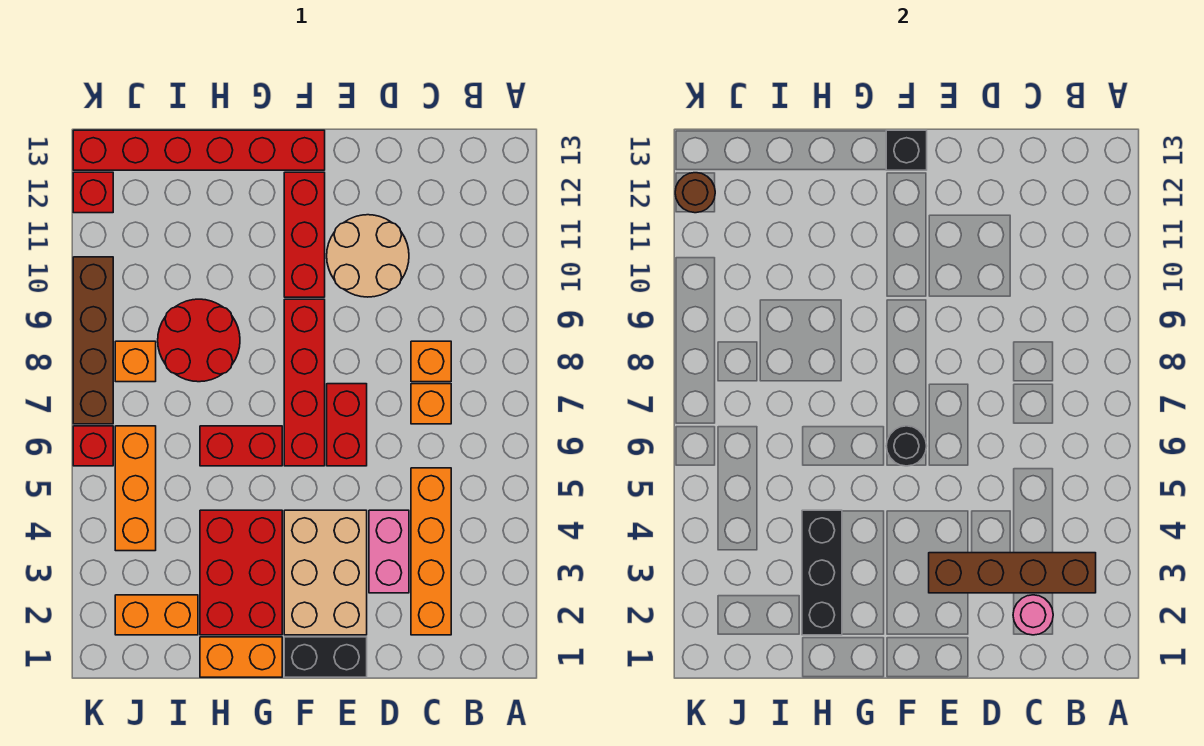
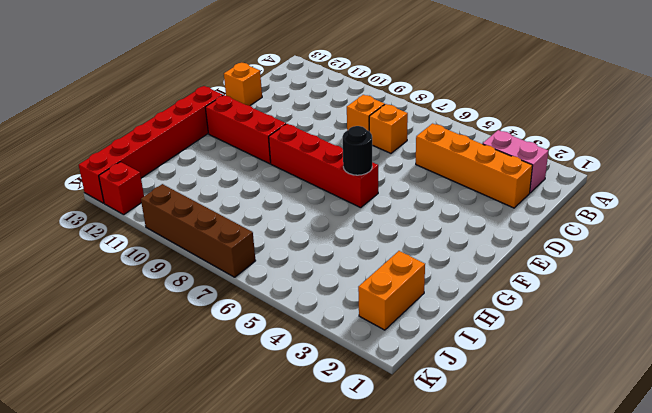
pink brick B2:B3 level 1 -> pink brick D3:D4 level 1
orange brick D13 level 1 -> orange brick J8 level 1
none -> tan round brick D10:E11 level 1
none -> black brick E1:F1 level 1
none -> tan brick E2:F4 level 1

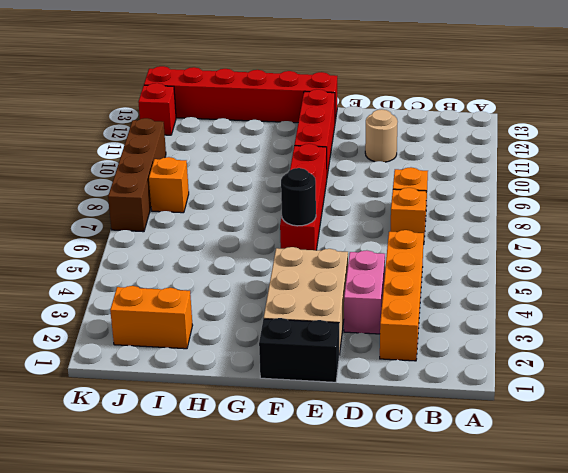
tan round brick D11 level 1 -> tan round brick D10:E11 level 1
none -> red brick E6:E7 level 1
none -> orange brick G1:H1 level 1
none -> red brick G2:H4 level 1

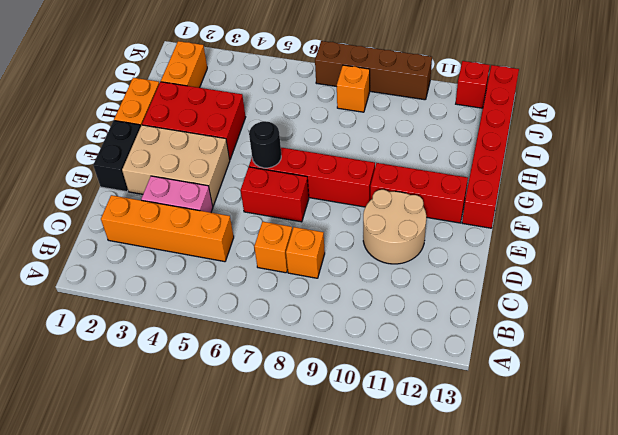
none -> red brick G6:H6 level 1
none -> red round brick H8:I9 level 1
none -> orange brick J4:J6 level 1

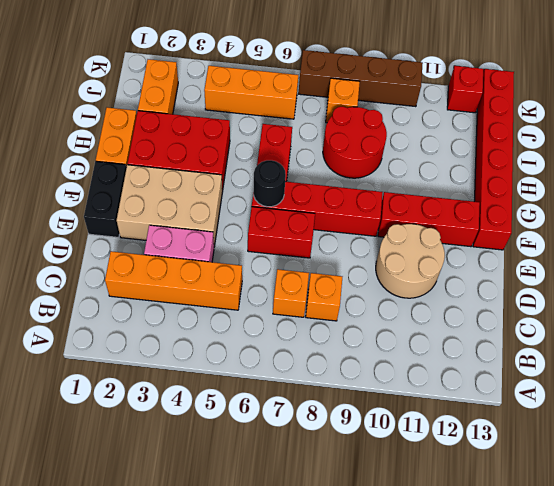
none -> red brick K6 level 1
none -> brown brick B3:E3 level 2
none -> pink round brick C2 level 2

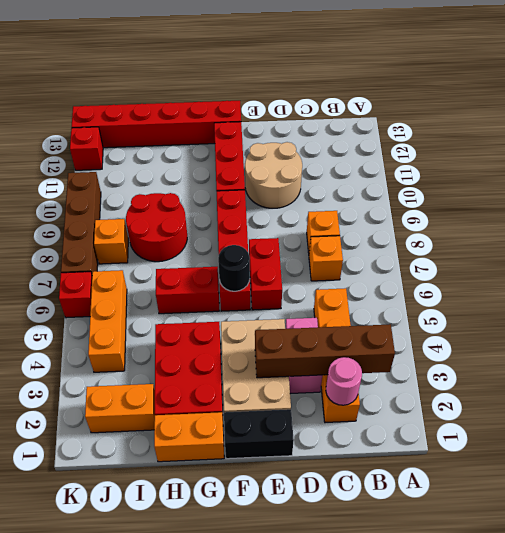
none -> black brick F13 level 2
none -> black brick H2:H4 level 2
none -> brown round brick K12 level 2

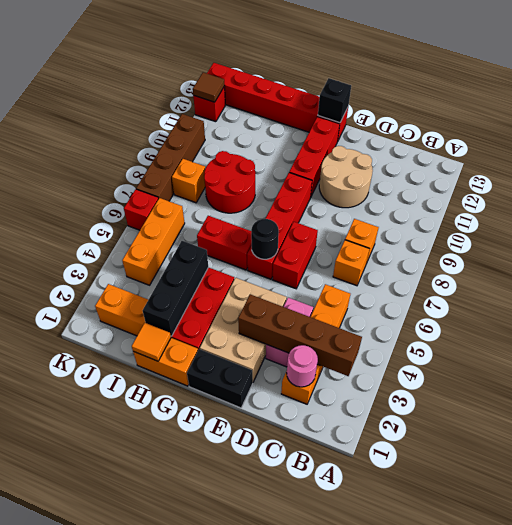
orange tile H1 level 2 -> none
brown tile K12 level 2 -> brown round brick K12 level 2

